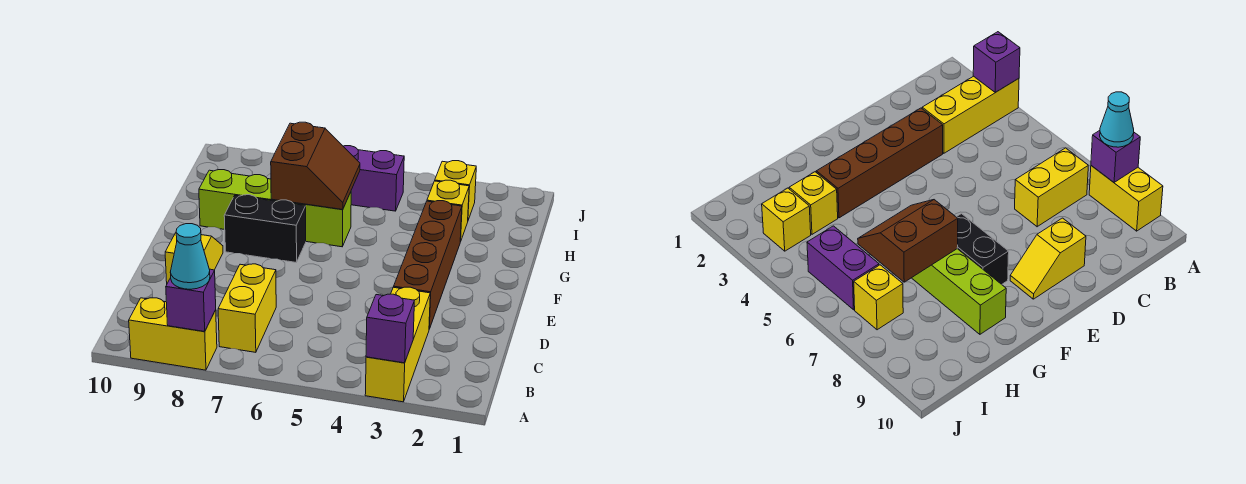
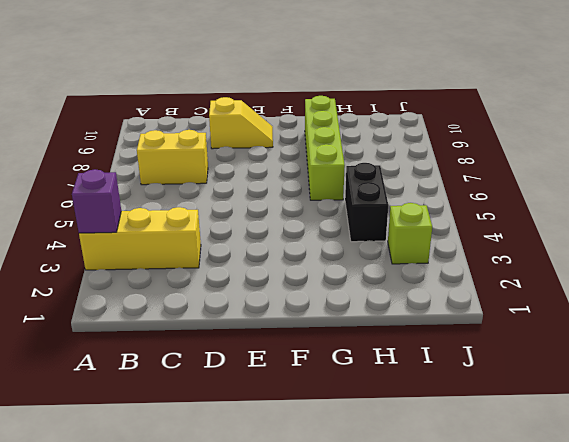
black brick H4:H5 level 1 -> black brick F7:F8 level 1
lime brick I3 level 1 -> yellow brick I3 level 1
none -> yellow brick A8:A9 level 1
none -> brown brick D3:G3 level 1
none -> yellow brick H3 level 1

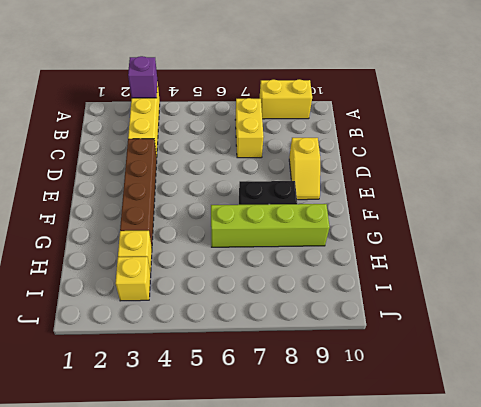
none -> purple brick I5:I6 level 1
none -> yellow brick I7 level 1
none -> purple brick A8 level 2

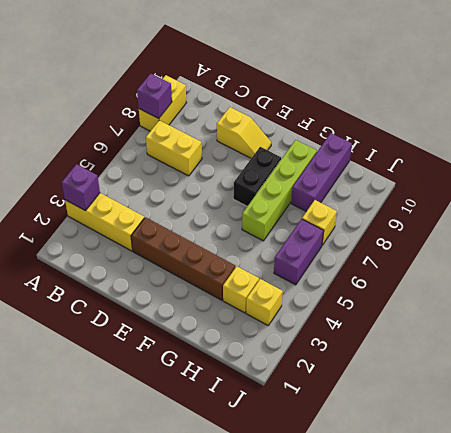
purple brick H8:H10 level 1 -> none
none -> brown slope G6:H7 level 2 top 7
none -> cyan cone A8 level 3

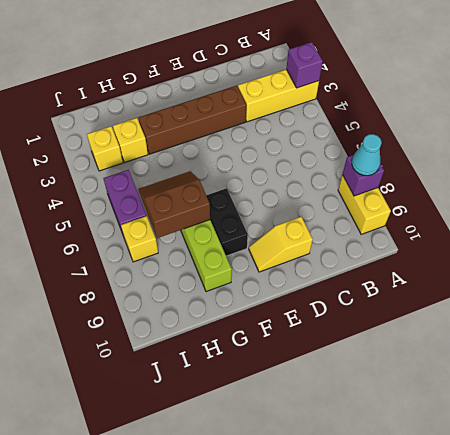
none -> yellow brick B7:C7 level 1

